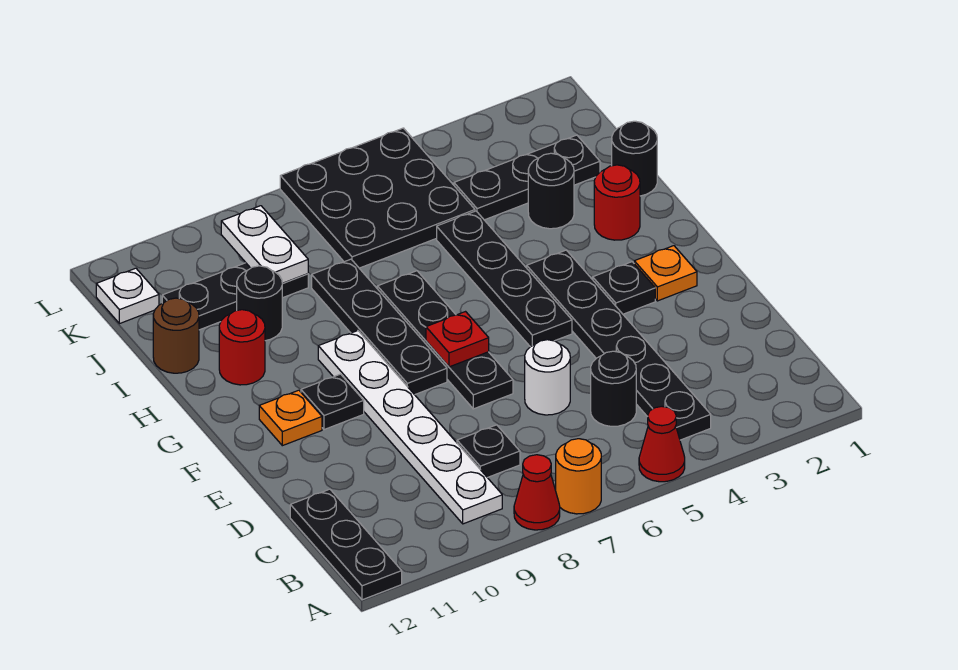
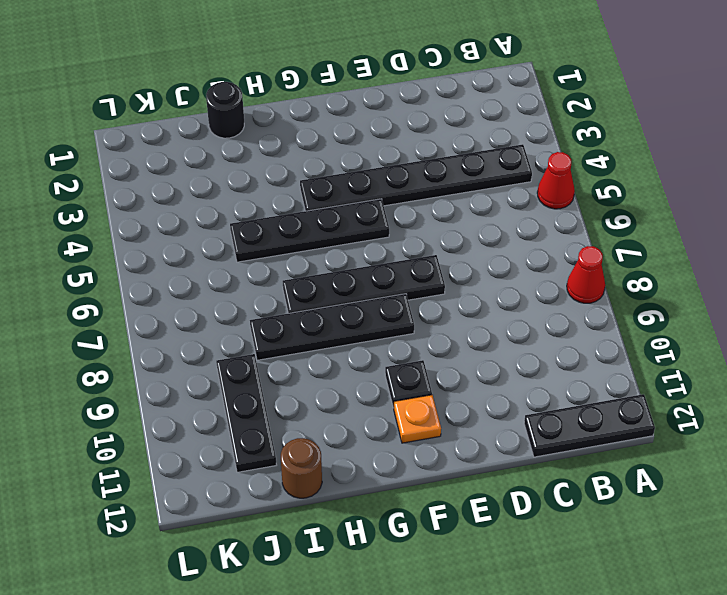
none -> orange round brick A7 level 1
none -> white plate B9:G9 level 1
none -> black round brick C5 level 1

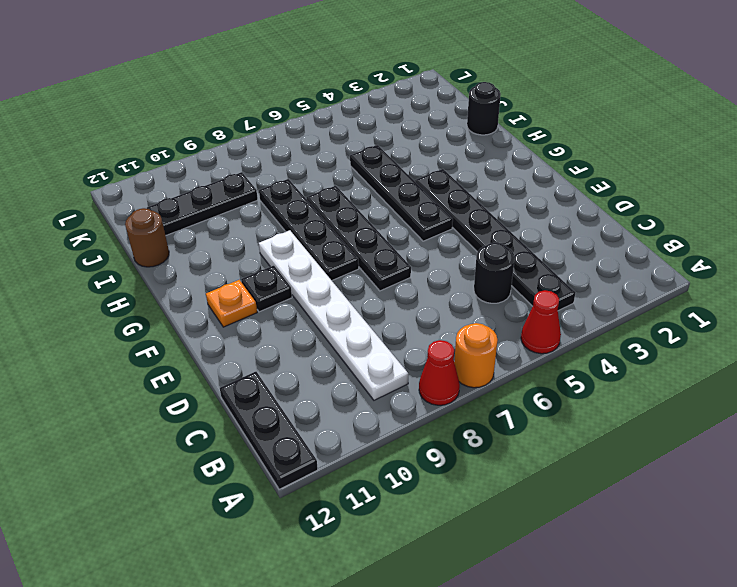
none -> black plate C8 level 1
none -> white round brick D6 level 1
none -> orange plate F2 level 1

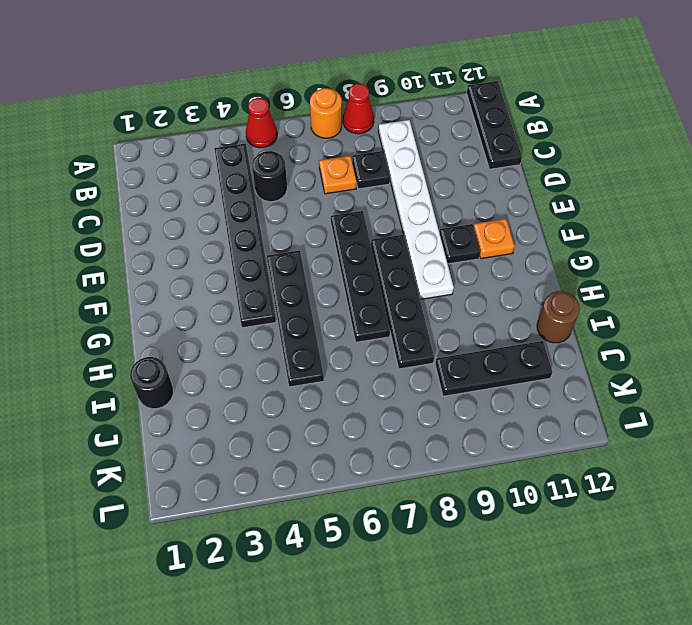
orange plate C7 level 1 -> orange plate F2 level 1
none -> white round brick D6 level 1
none -> black plate F3 level 1
none -> red round brick H2 level 1

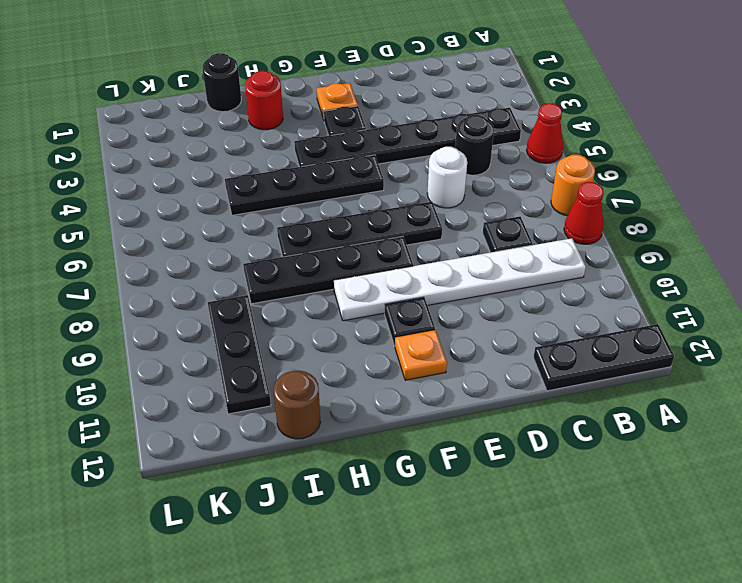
none -> red round brick H11 level 1
none -> black round brick I3 level 1
none -> black round brick I10 level 1

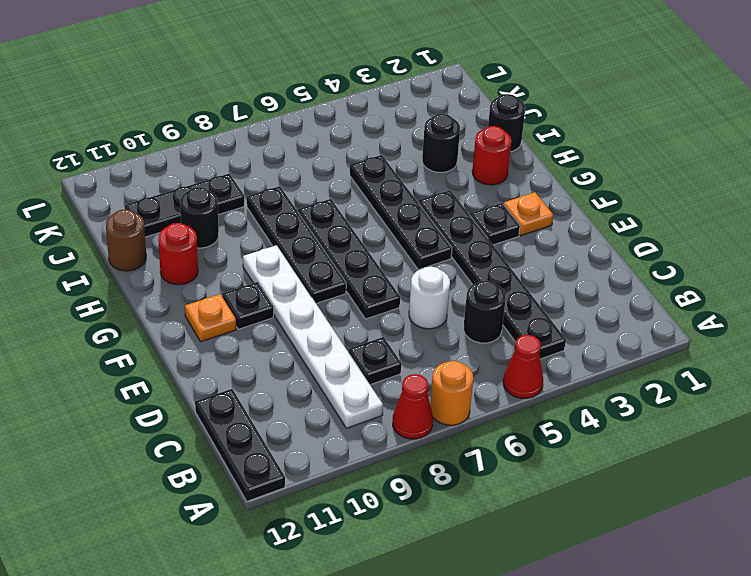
none -> black plate J2:J4 level 1
none -> black plate J5:L7 level 1
none -> white plate K12 level 1

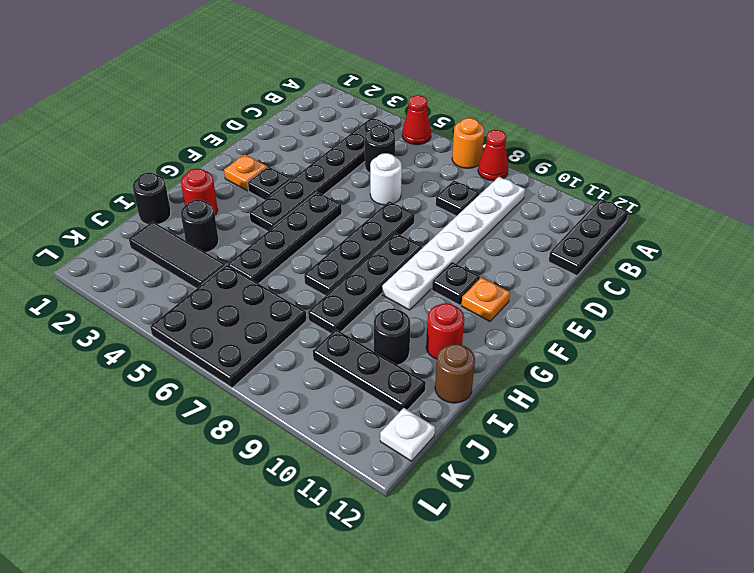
black tile J2:J4 level 1 -> black plate J2:J4 level 1
none -> red plate F7 level 2
none -> white plate J9:K9 level 2

